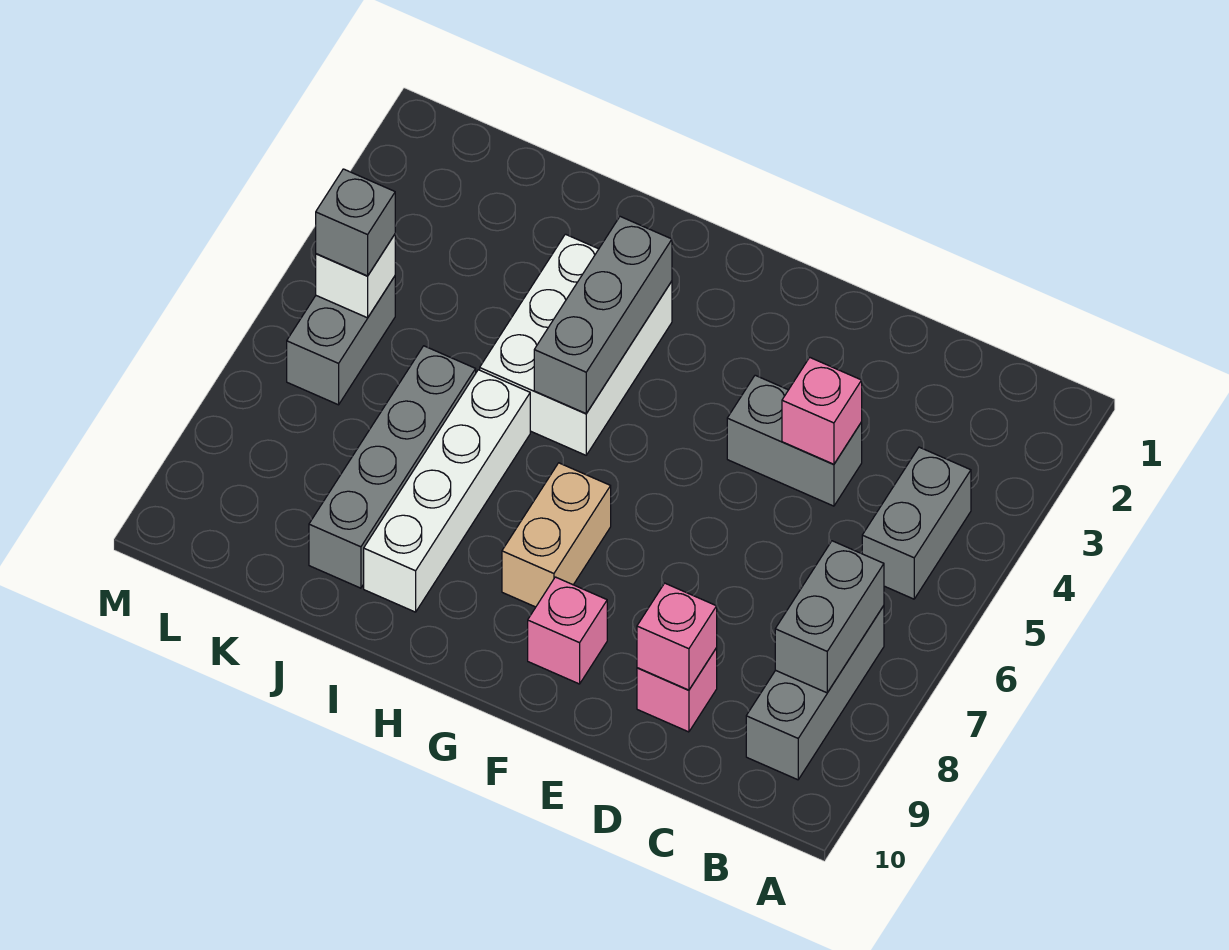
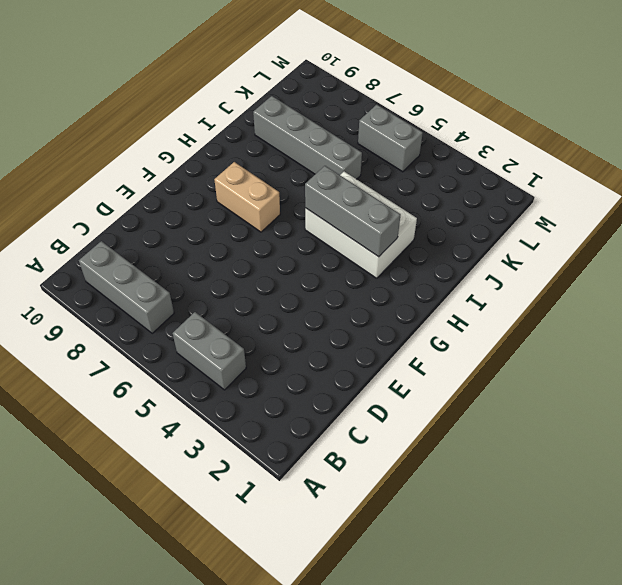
none -> grey brick D4:E4 level 1
none -> pink brick D9 level 1
none -> pink brick F9 level 1

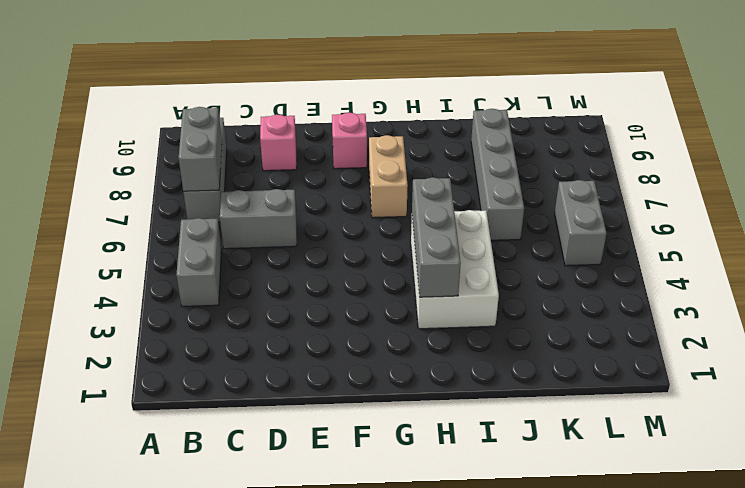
grey brick C6:D6 level 1 -> grey brick D4:E4 level 1
none -> white brick I6:I9 level 1
none -> pink brick D4 level 2
none -> pink brick D9 level 2

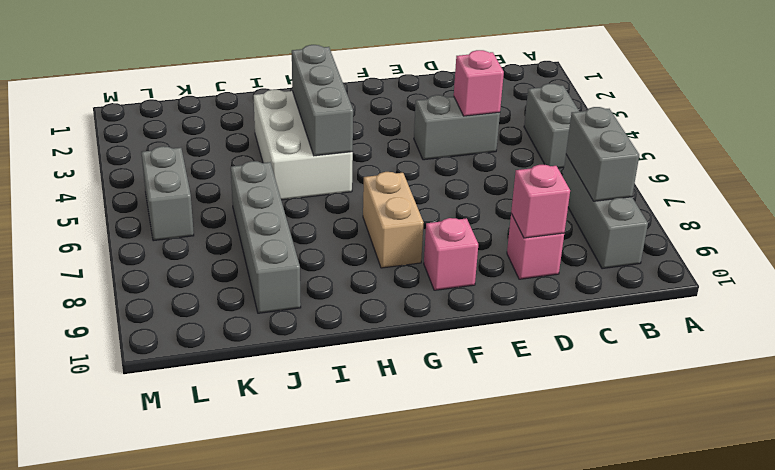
none -> white brick I6:I9 level 1
none -> white brick L5 level 2
none -> grey brick L5 level 3

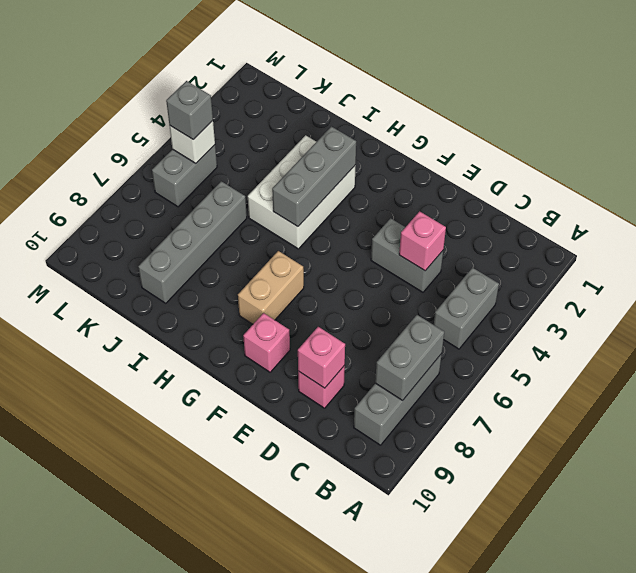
none -> white brick I6:I9 level 1

